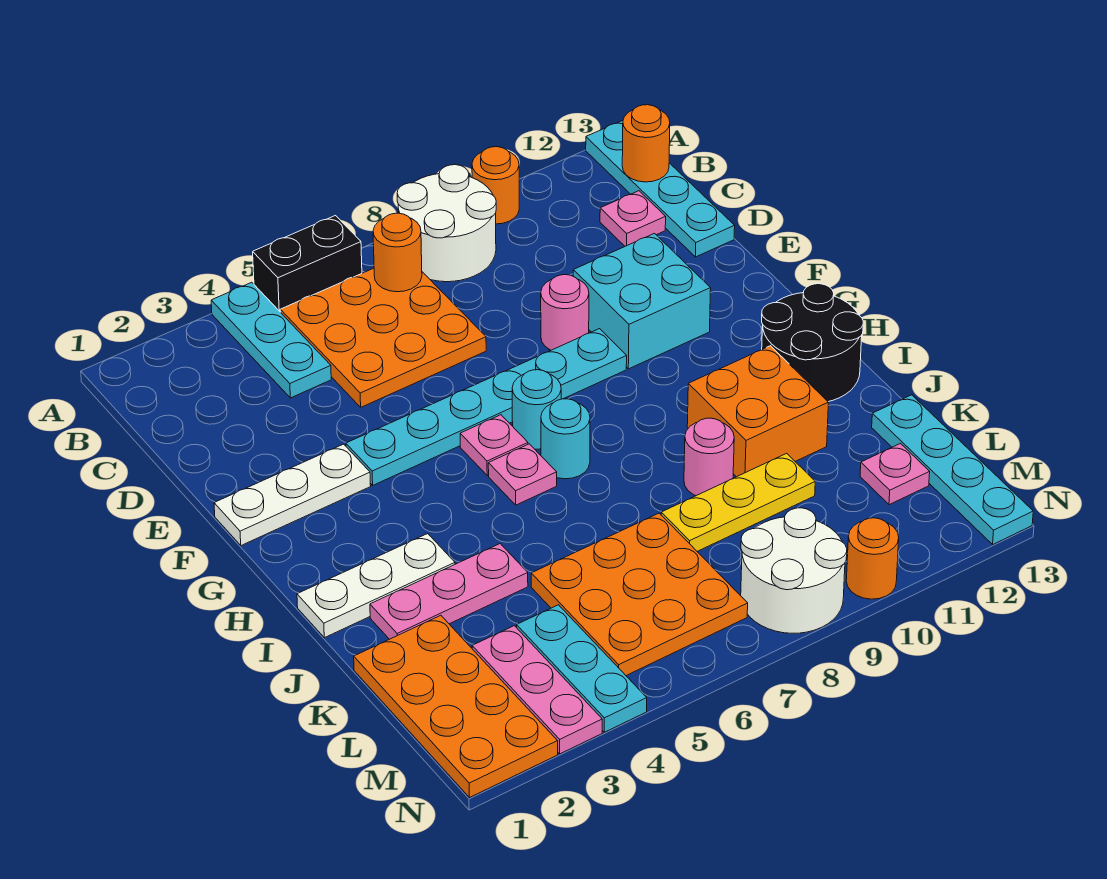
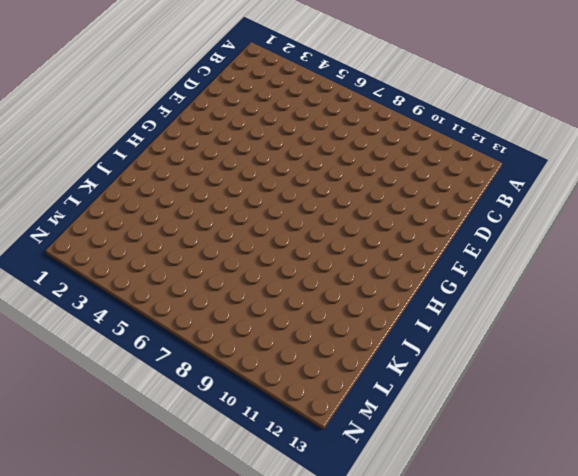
none -> cyan plate A4:C4 level 1
none -> black brick A5:A6 level 1
none -> white round brick A8:B9 level 1
none -> orange round brick A10 level 1

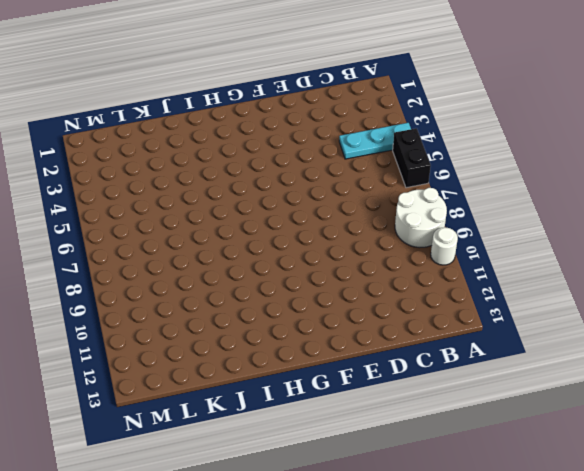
white round brick A10 level 1 -> orange round brick A10 level 1
none -> cyan plate A13:D13 level 1
none -> orange plate B5:D7 level 1
none -> pink plate C12 level 1
none -> pink round brick E9 level 1

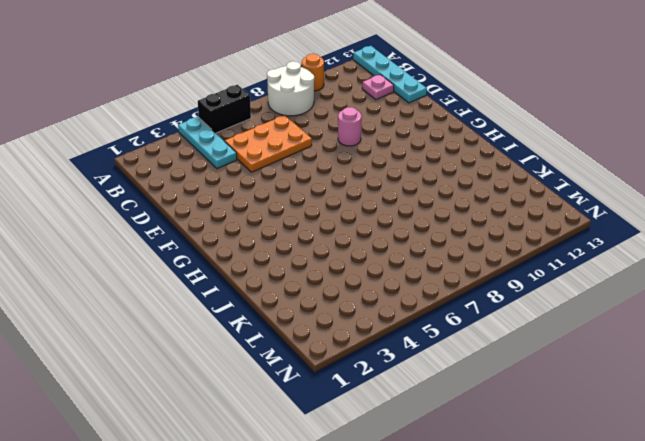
orange plate C5:D7 level 1 -> orange plate B5:D7 level 1
none -> cyan brick E10:F11 level 1
none -> white plate F1:F3 level 1
none -> cyan plate F4:F9 level 1
none -> pink plate G6 level 1

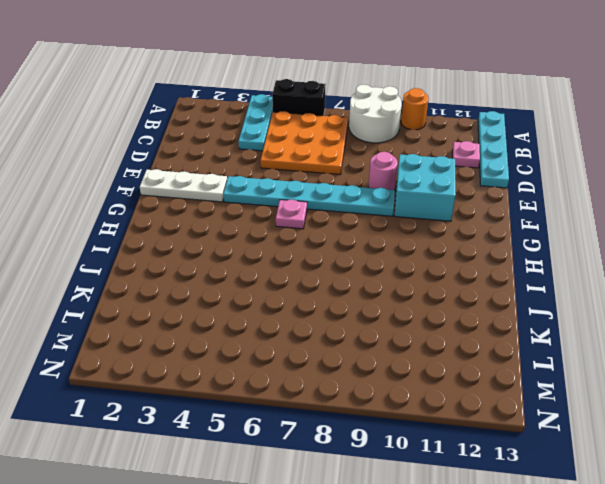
none -> cyan round brick G7 level 1
none -> pink plate H6 level 1
none -> cyan round brick H7 level 1
none -> black round brick H12:I13 level 1

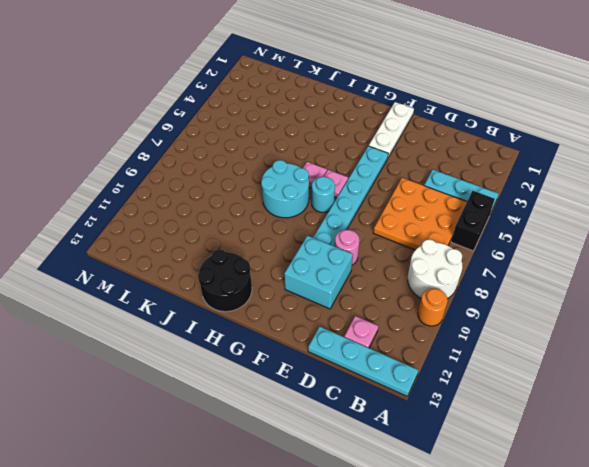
cyan round brick H7:I8 level 1 -> cyan round brick H7 level 1
none -> white plate I1:I3 level 1
none -> orange brick I10:J11 level 1
none -> pink plate J2:J4 level 1
none -> pink round brick J9 level 1

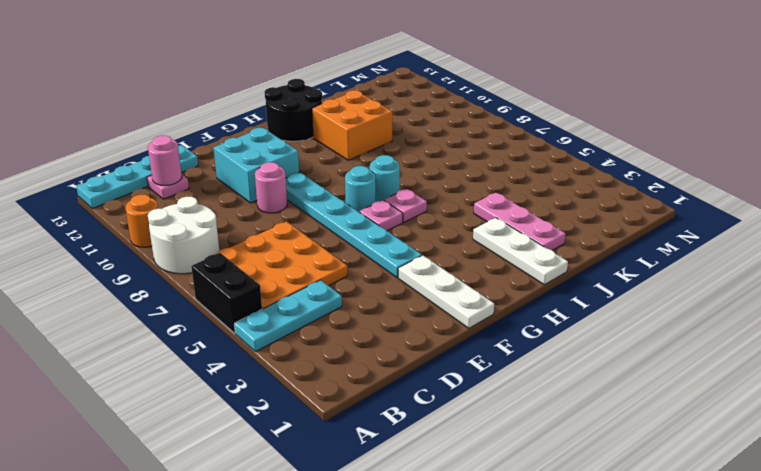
pink round brick C12 level 2 -> pink round brick J9 level 1
none -> orange plate K1:N2 level 1
none -> orange plate K5:M7 level 1
none -> yellow plate K8:K10 level 1
none -> cyan plate K13:N13 level 1

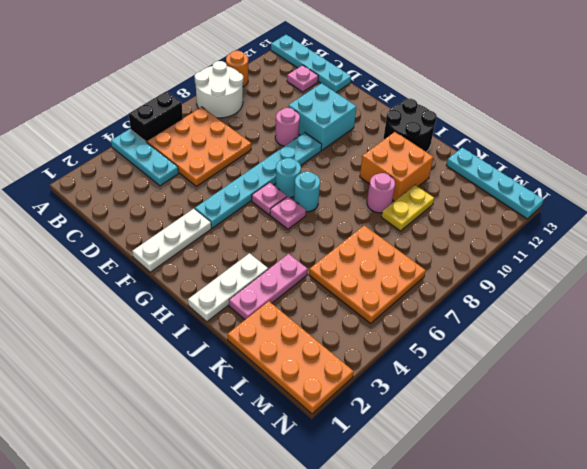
yellow plate K9:K10 level 1 -> yellow plate K8:K10 level 1
none -> pink plate L3:N3 level 1
none -> cyan plate L4:N4 level 1
none -> pink plate L12 level 1
none -> white round brick M8:N9 level 1

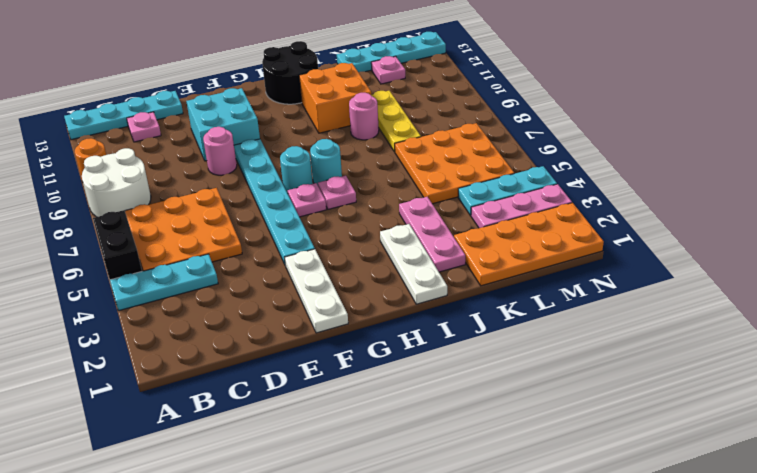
none -> white round brick M8:N9 level 1
none -> orange round brick N10 level 1
none -> orange round brick B7 level 2
none -> orange round brick B13 level 2

